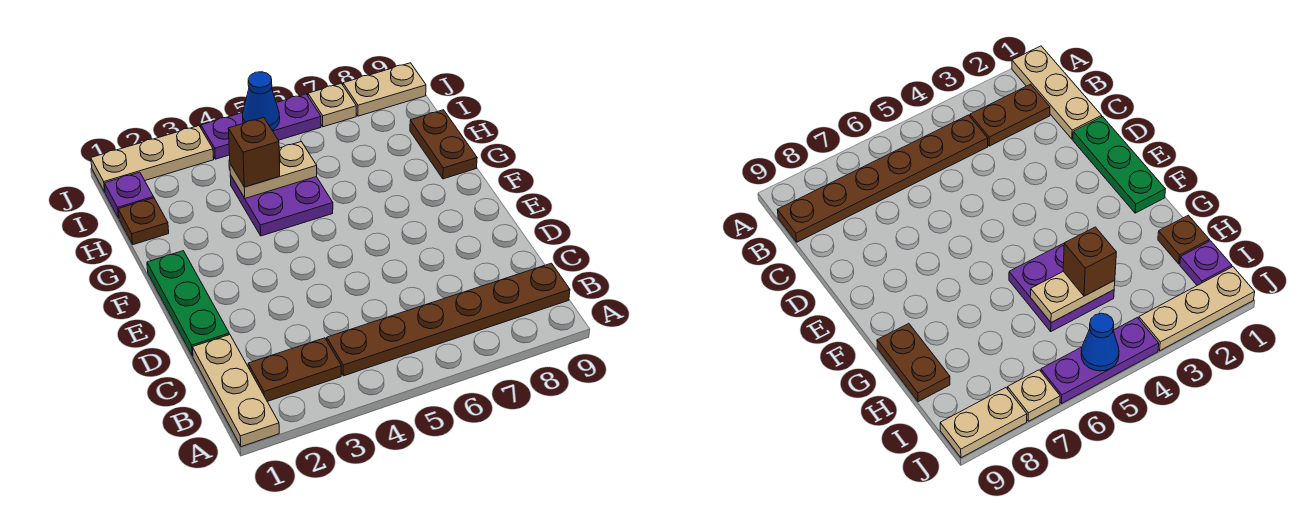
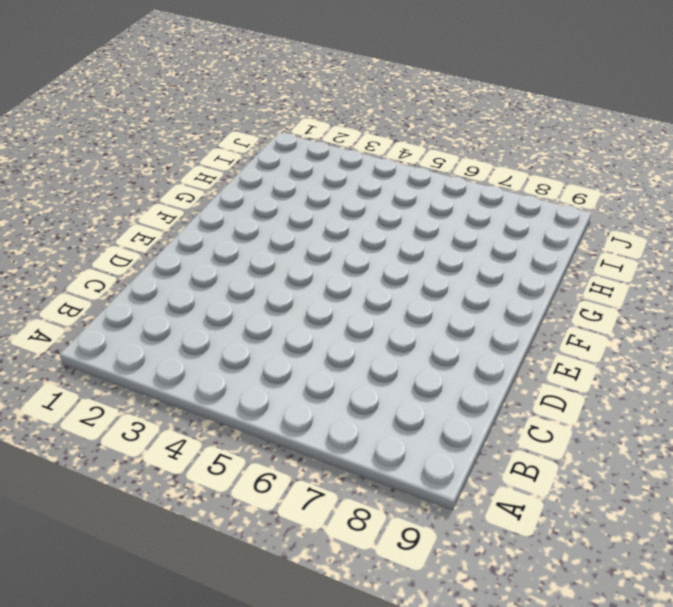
none -> tan plate A1:C1 level 1
none -> brown plate B2:B3 level 1
none -> brown plate B4:B9 level 1

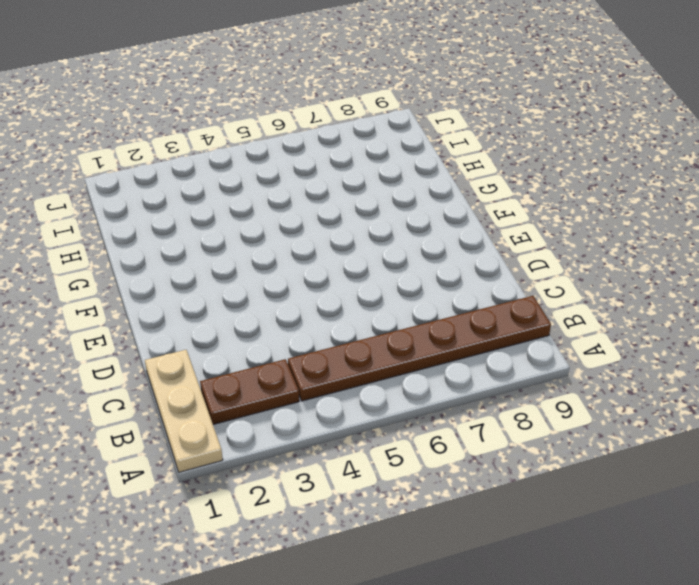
none -> green plate D1:F1 level 1
none -> purple plate G4:H5 level 1
none -> brown plate G9:H9 level 1

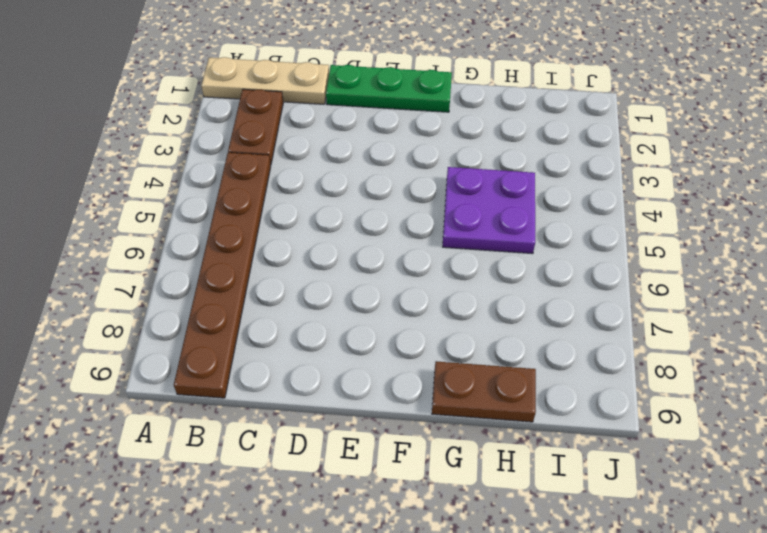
none -> brown plate H1 level 1
none -> purple plate I1 level 1
none -> tan plate J1:J3 level 1

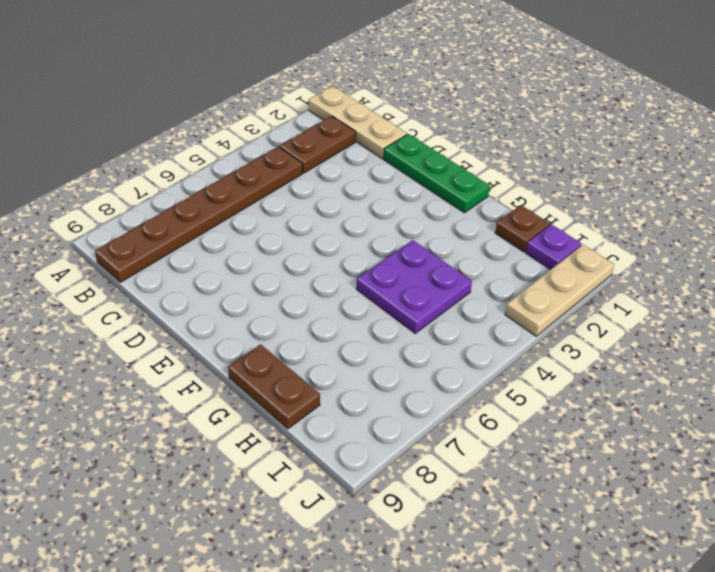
none -> purple plate J4:J6 level 1
none -> tan plate J7 level 1
none -> tan plate J8:J9 level 1

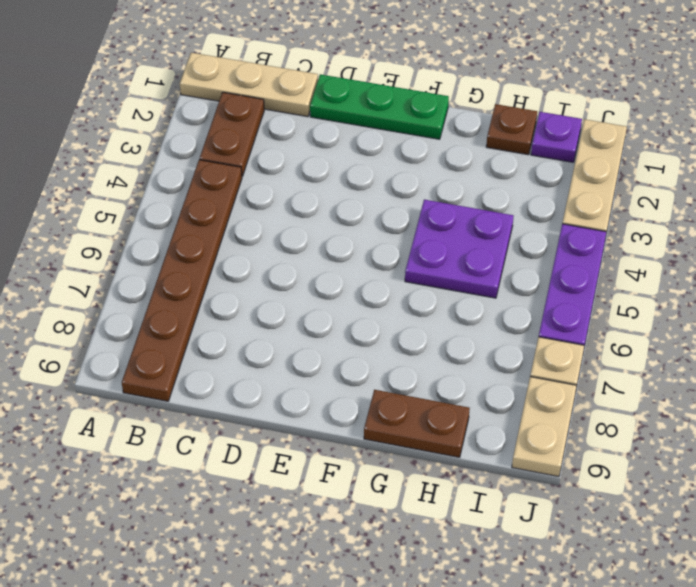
none -> tan plate H4:H5 level 2
none -> blue cone J5 level 2
none -> brown brick H4 level 3

